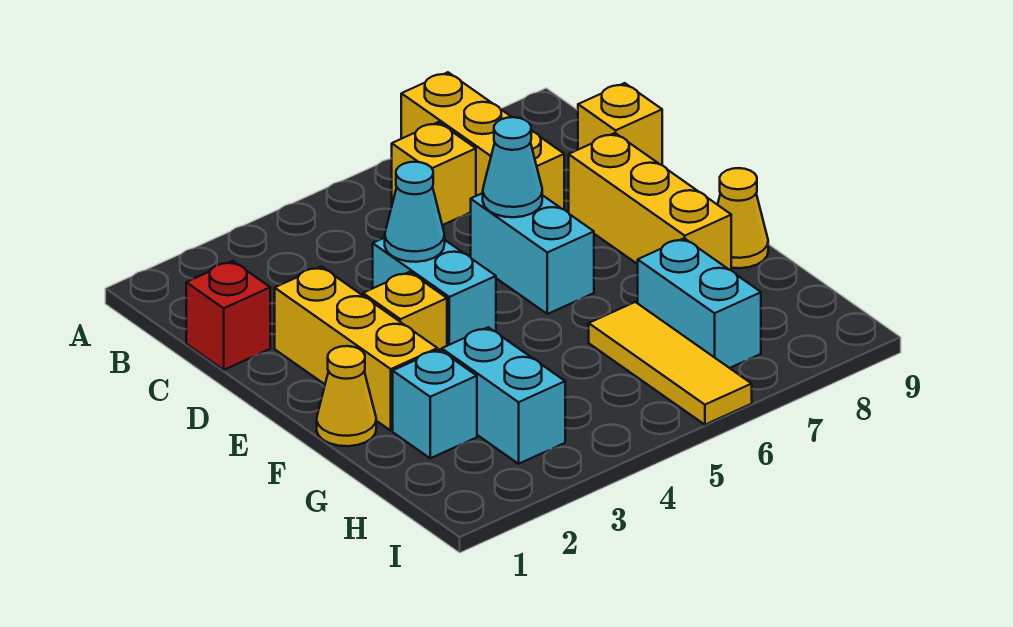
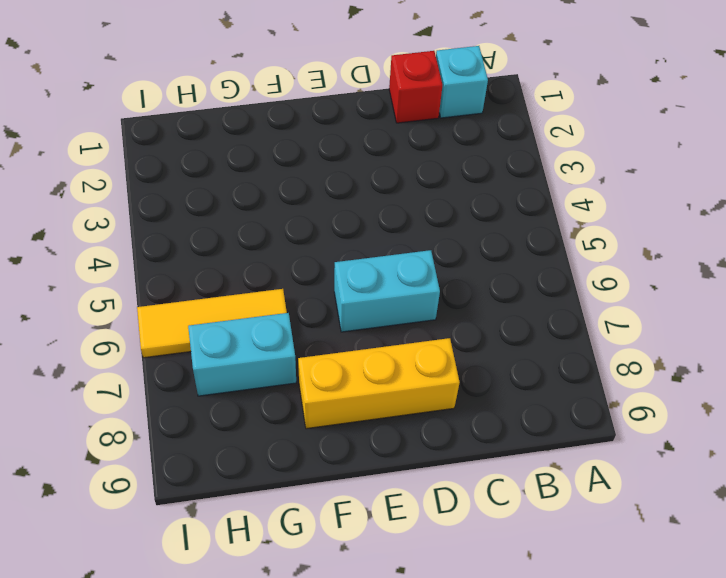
cyan brick B1 level 1 -> cyan brick G2 level 1
none -> yellow brick A7:C7 level 1
none -> yellow brick B6 level 1
none -> yellow brick C9 level 1

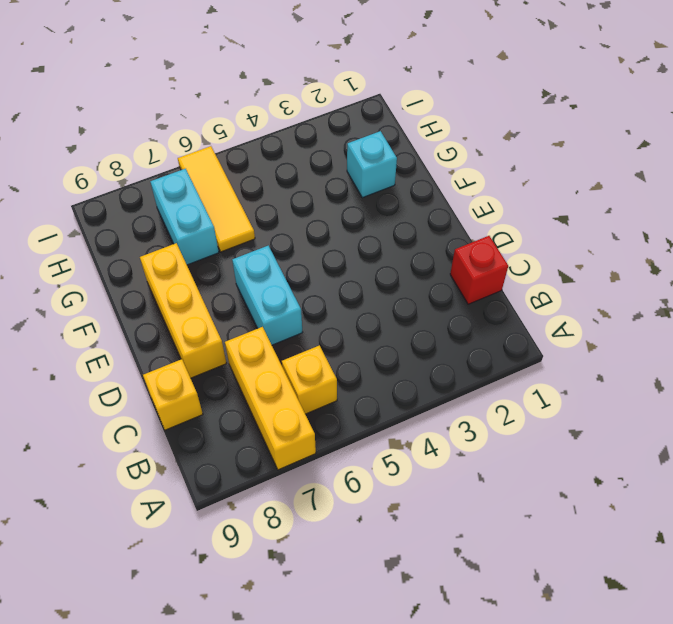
none -> yellow brick D2:F2 level 1
none -> cyan brick D4:E4 level 1
none -> yellow brick E3 level 1

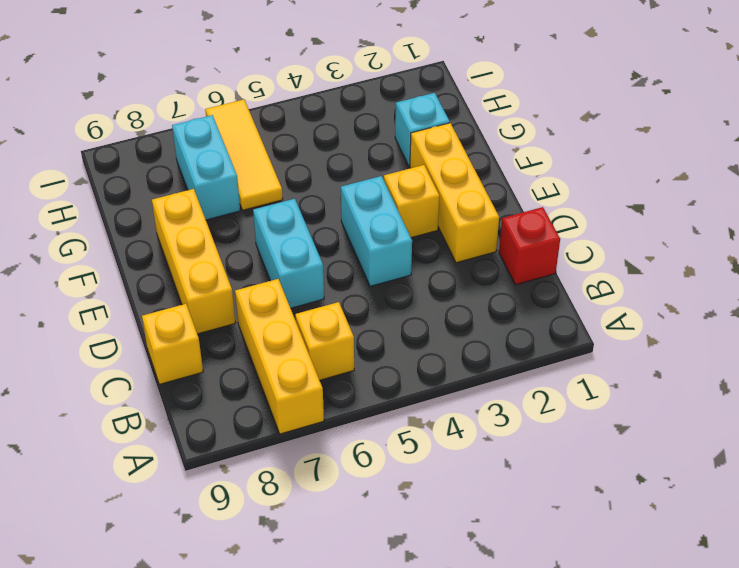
none -> yellow cone F1 level 1
none -> yellow cone F9 level 1
none -> cyan brick G3:H3 level 1

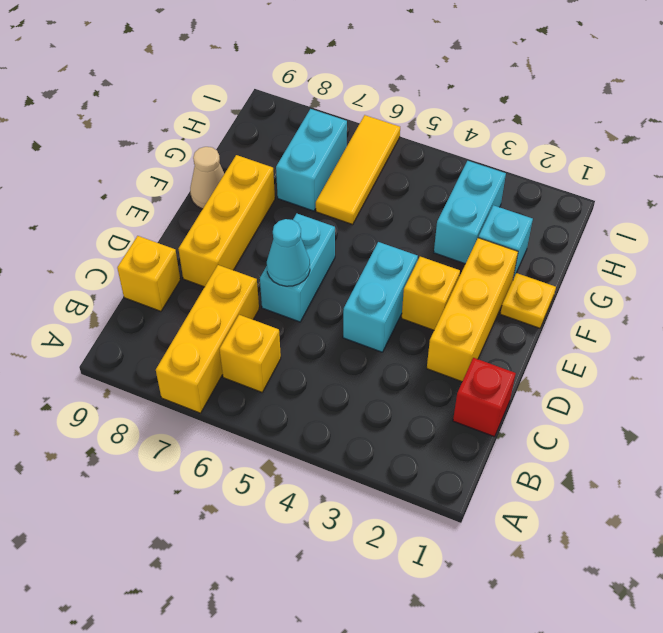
yellow plate F1 level 1 -> yellow cone F1 level 1
tan cone F9 level 1 -> yellow cone F9 level 1
none -> cyan cone D4 level 2

